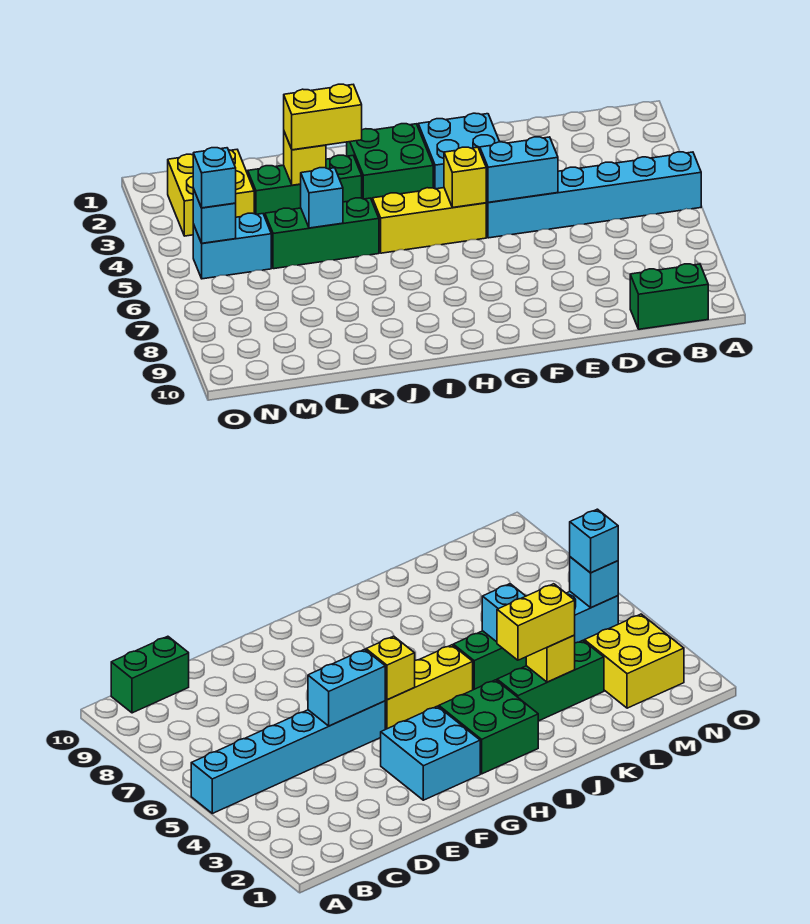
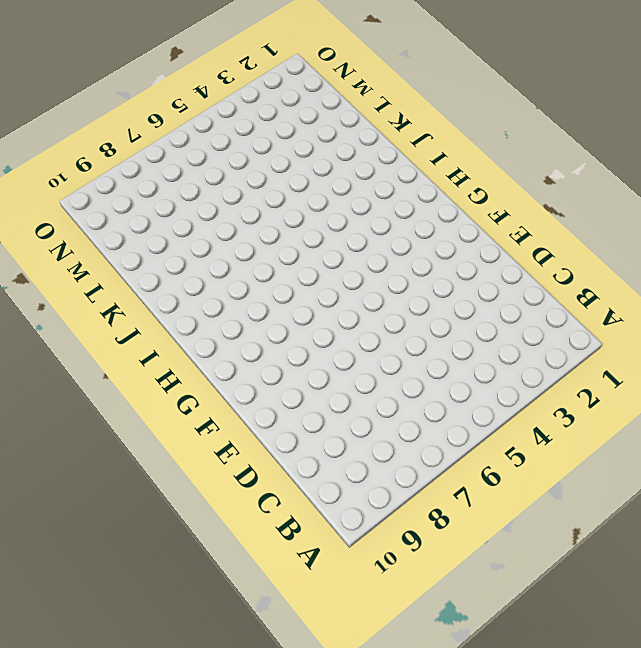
none -> cyan brick A5:F5 level 1
none -> green brick B10:C10 level 1
none -> cyan brick F2:G3 level 1

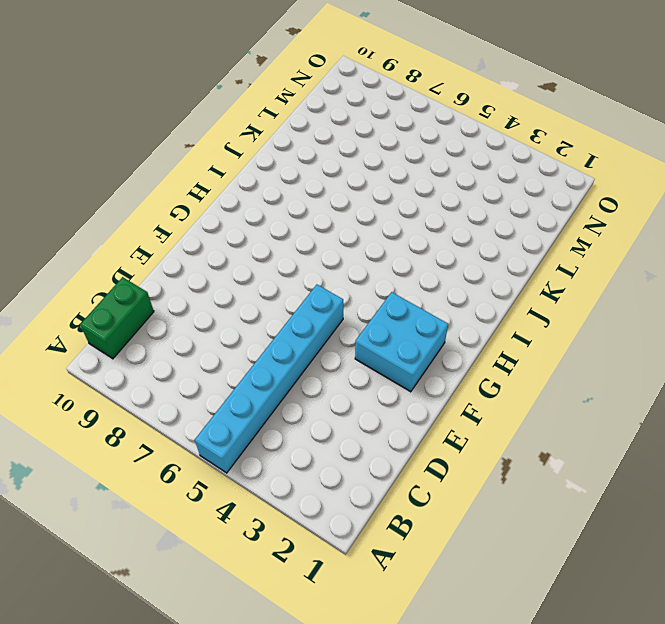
none -> yellow brick G5:I5 level 1
none -> green brick H2:I3 level 1
none -> green brick J3:L3 level 1

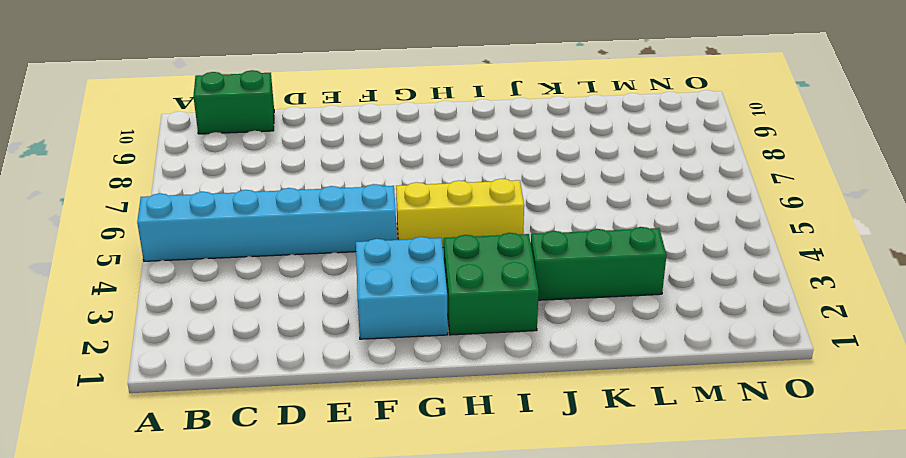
none -> green brick J5:L5 level 1
none -> yellow brick M2:N3 level 1
none -> cyan brick M5:N5 level 1

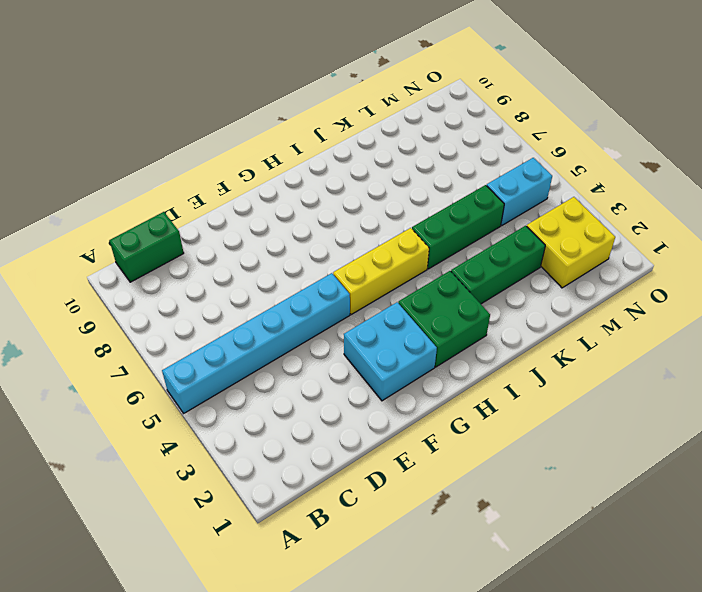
none -> cyan brick E5:F5 level 2
none -> yellow brick G5 level 2
none -> yellow brick K3 level 2

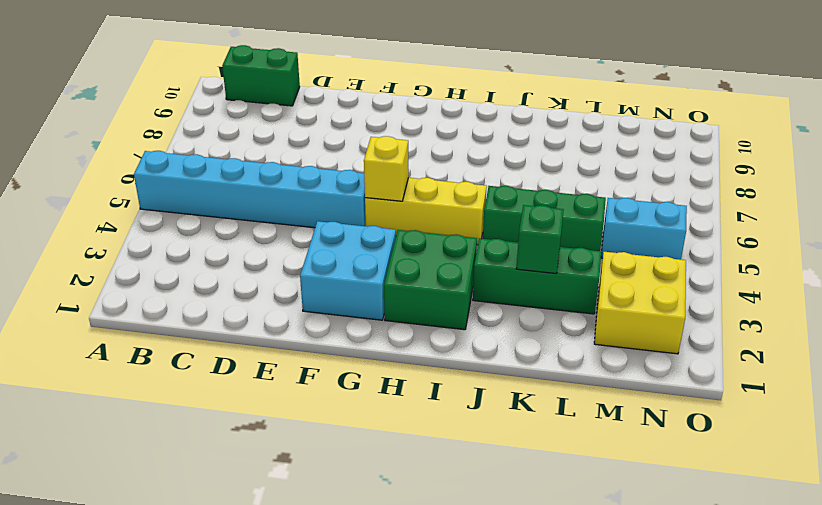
green brick K3 level 2 -> yellow brick K3 level 2
none -> cyan brick E5:F5 level 2
none -> cyan brick K5 level 2
none -> cyan brick N5 level 2

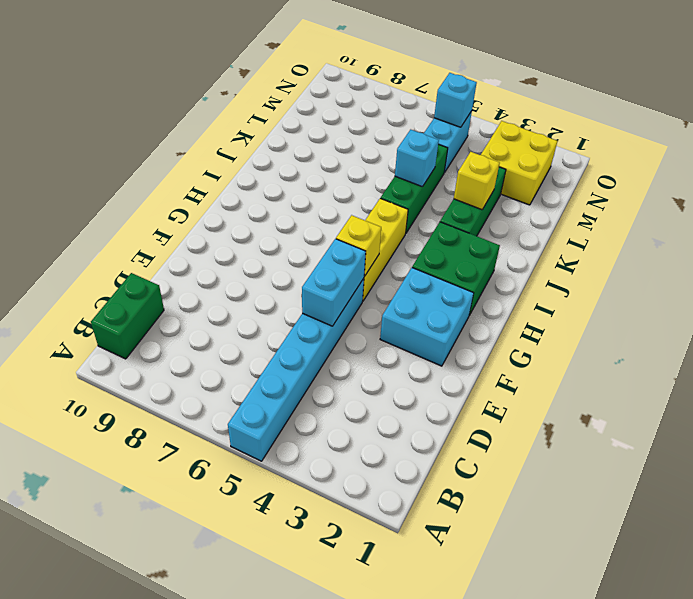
none -> yellow brick J3:K3 level 3
none -> cyan brick N5 level 3

